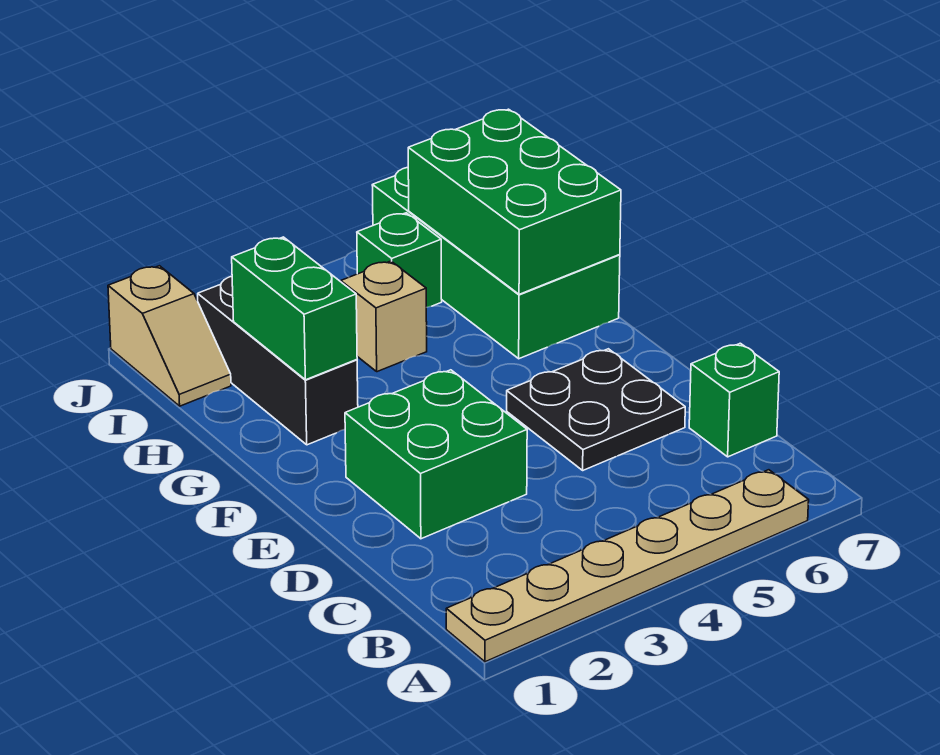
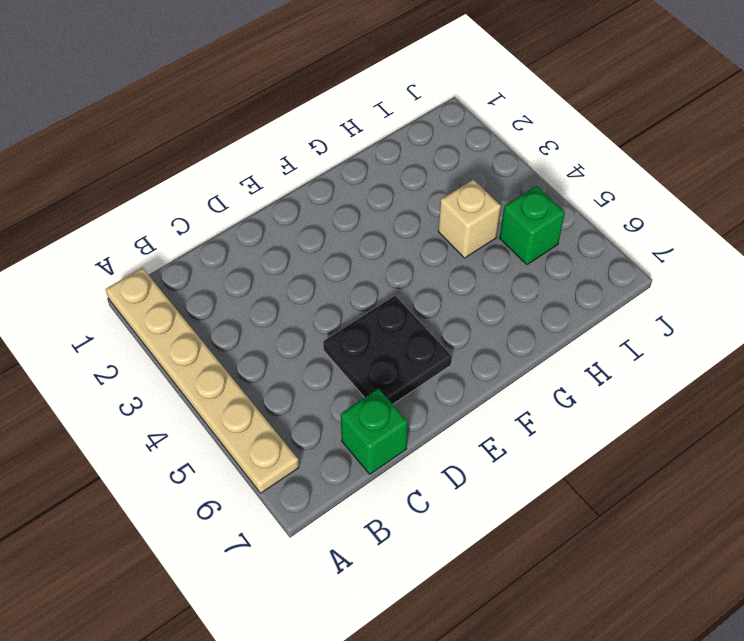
none -> green brick D2:E3 level 1
none -> black brick G2:I2 level 1

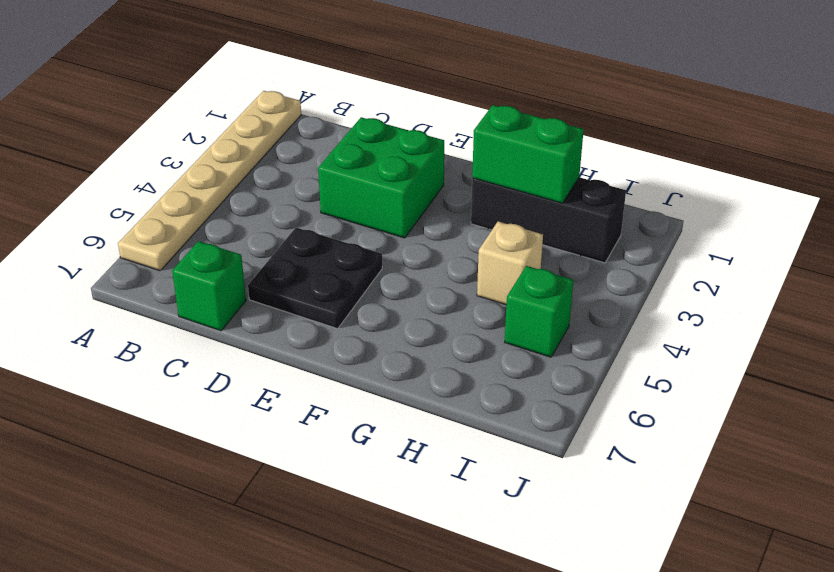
none -> green brick G6:J7 level 1
none -> tan slope I1:J1 level 1 top J

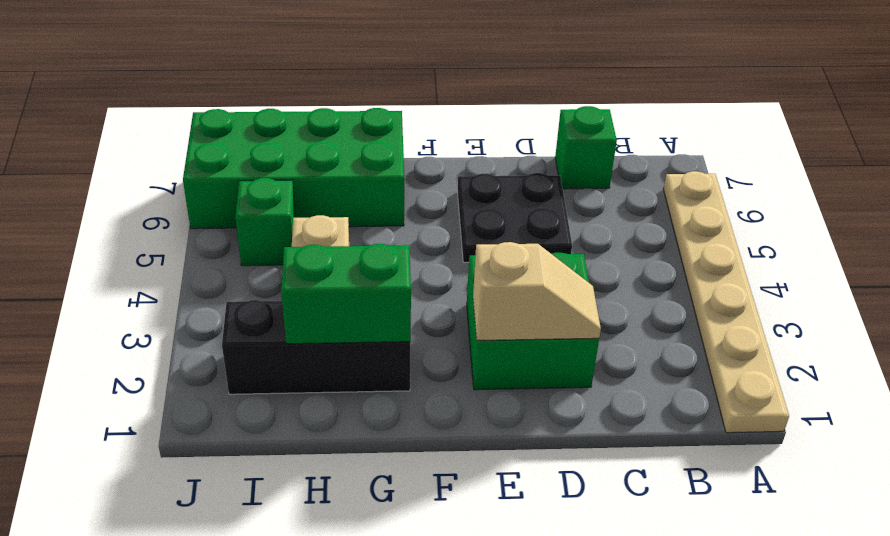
tan slope D2:E2 level 2 top E -> tan slope I1:J1 level 1 top J
none -> green brick G6:I7 level 2

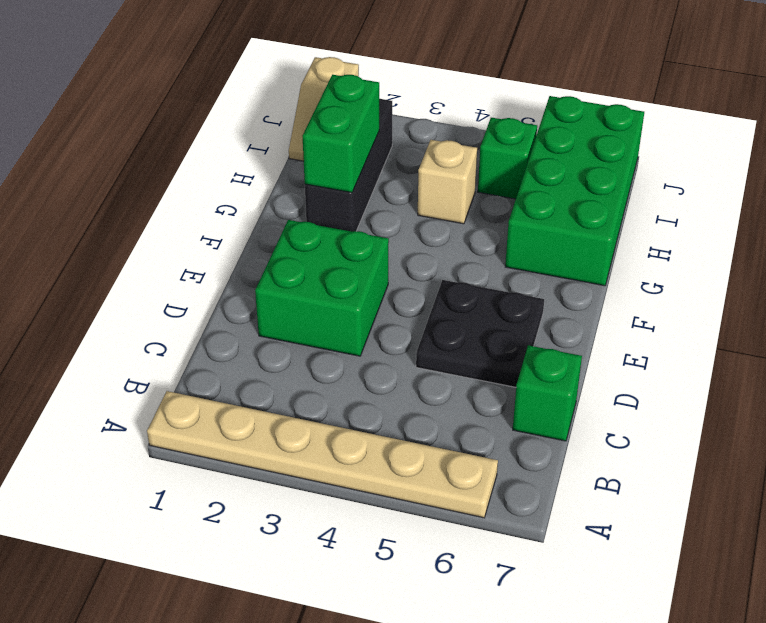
none -> green brick G6:I7 level 2

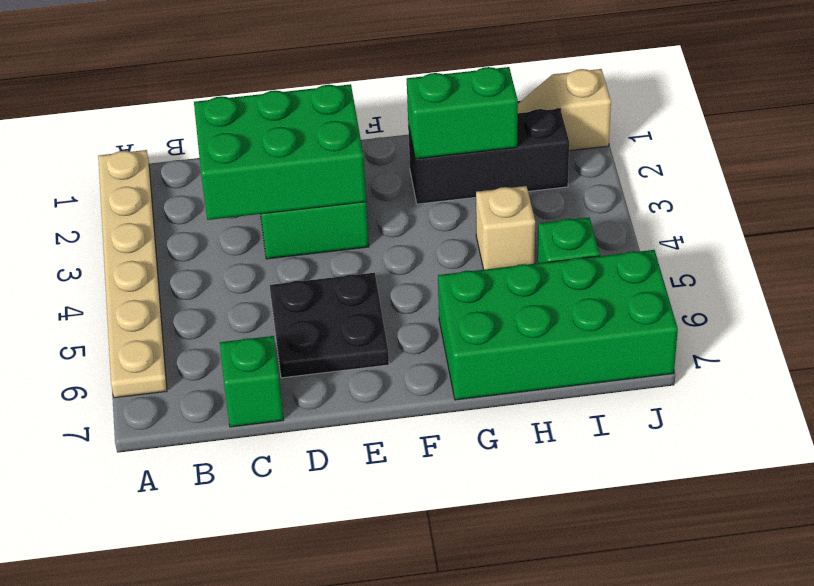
green brick C2:E3 level 2 -> green brick G6:I7 level 2

